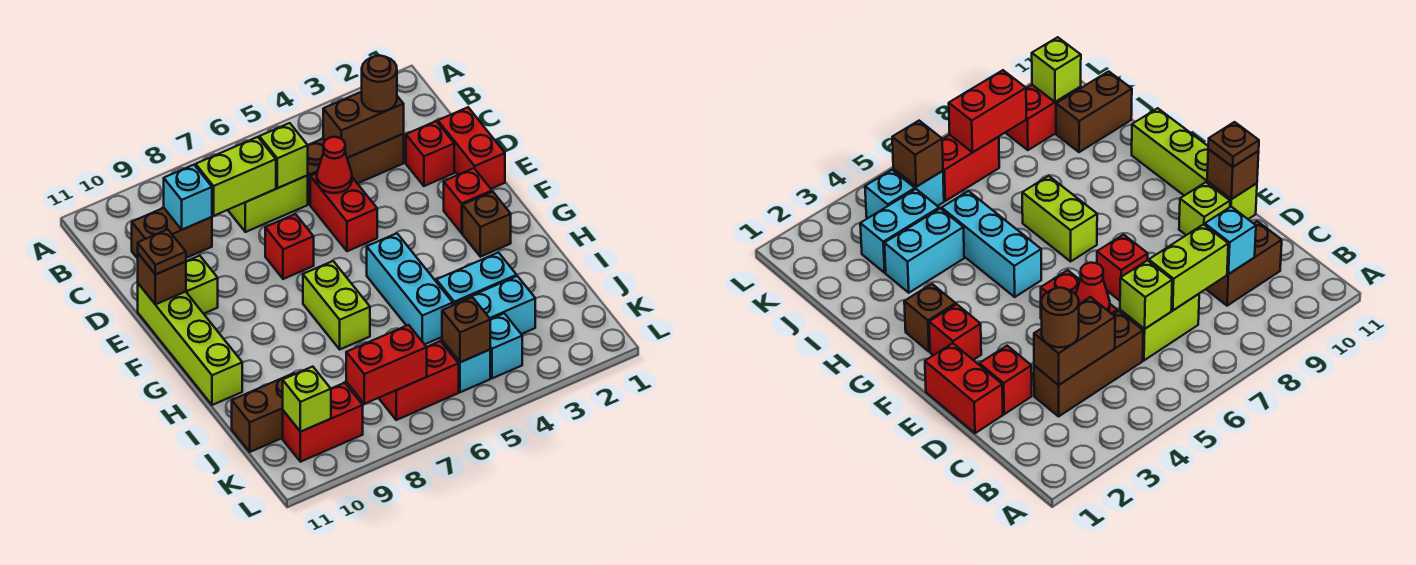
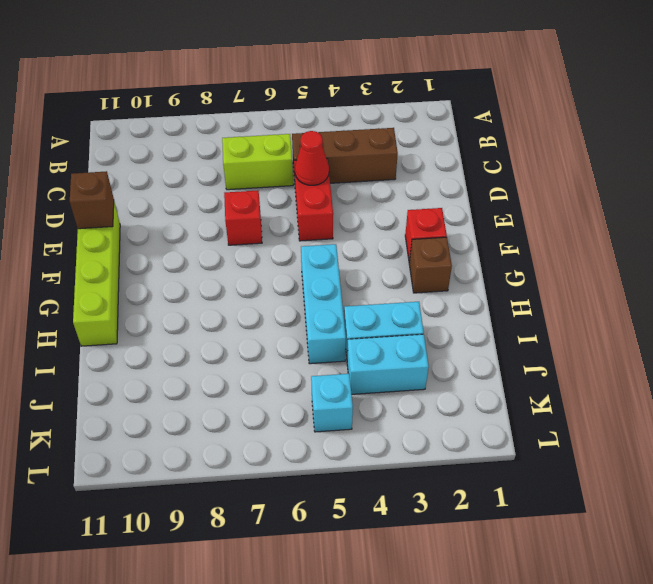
none -> brown brick C9:C10 level 1
none -> red brick D1:E1 level 1
none -> red brick D2 level 1
none -> lime brick E10 level 1

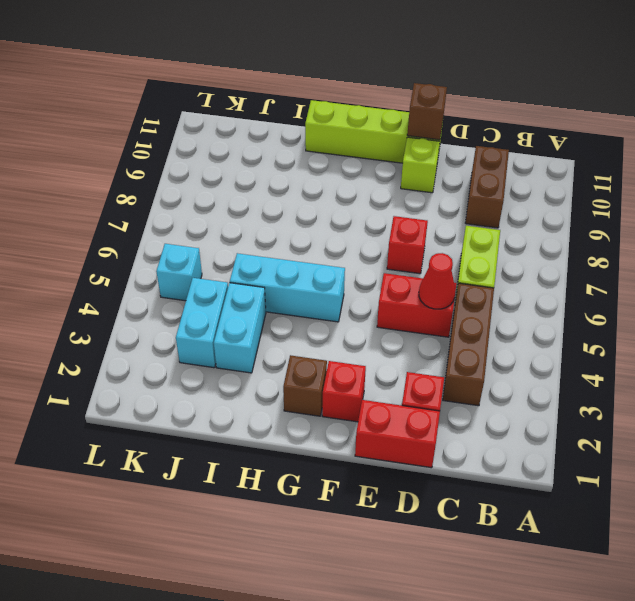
none -> lime brick G7:H7 level 1
none -> brown brick J10:J11 level 1
none -> cyan brick K4 level 1
none -> red brick K6:K7 level 1

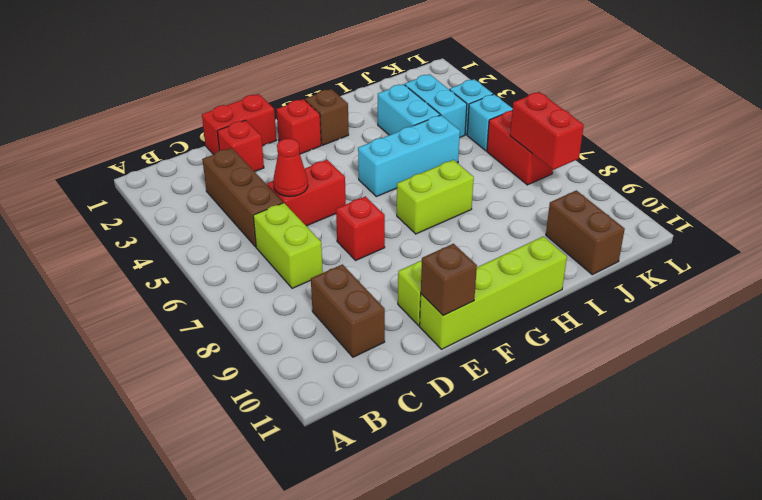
none -> red brick K9:K10 level 1
none -> brown brick C3:C4 level 2
none -> lime brick C6 level 2
none -> lime brick C7:C8 level 2

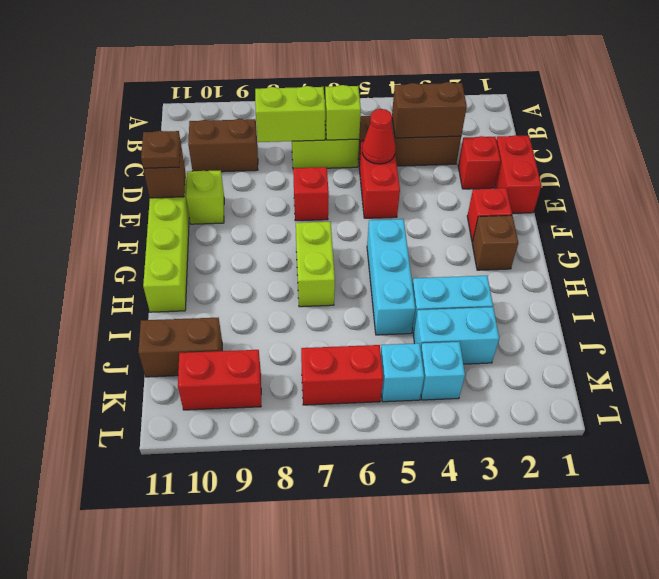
none -> cyan brick C9 level 2
none -> brown brick K5 level 2
none -> red brick K7:K8 level 2
none -> lime brick K10 level 2

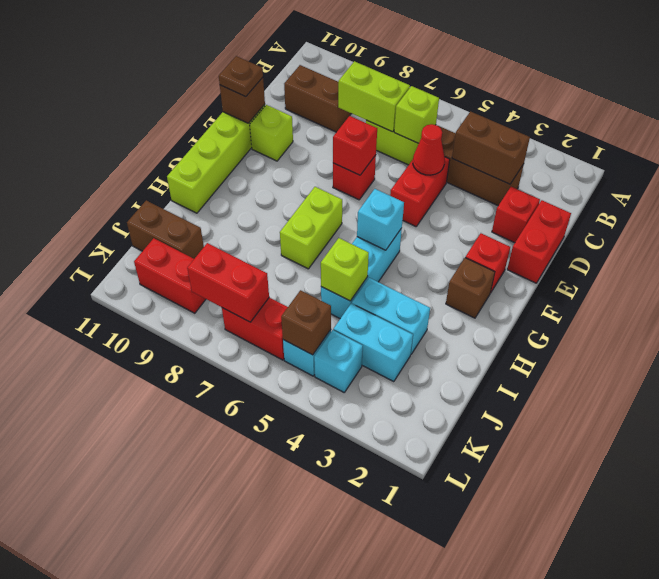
red brick E7 level 2 -> none
cyan brick G5 level 2 -> cyan brick C9 level 2
lime brick I5 level 2 -> lime brick K10 level 2
none -> brown round brick C3 level 3

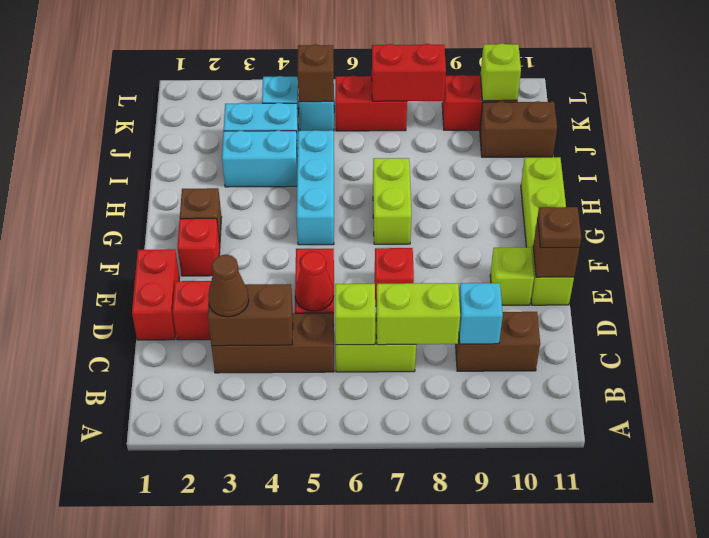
brown cone C3 level 3 -> brown round brick C3 level 3

